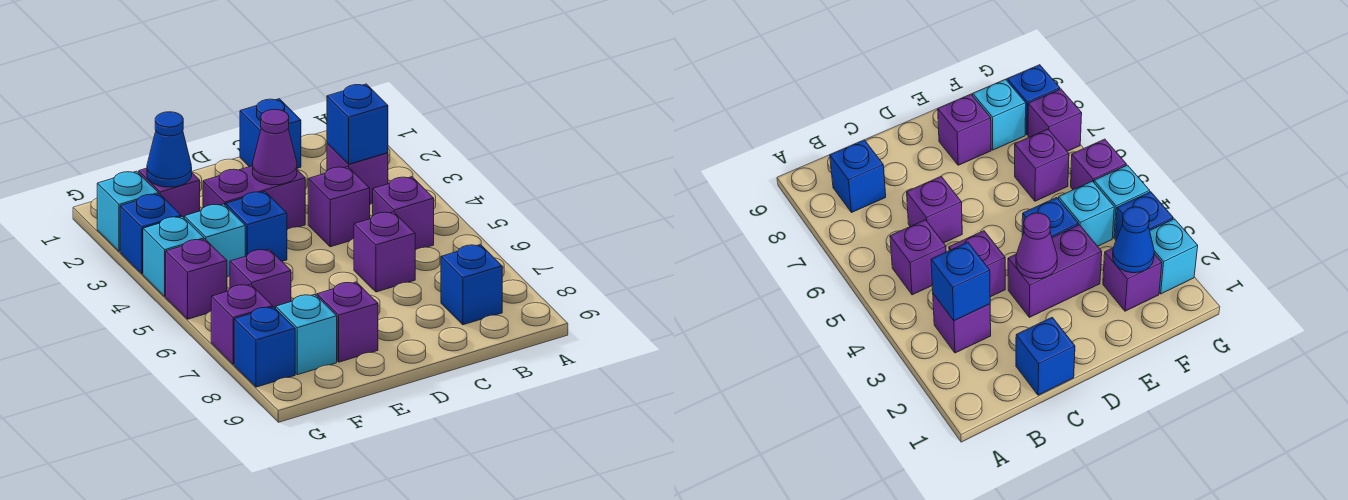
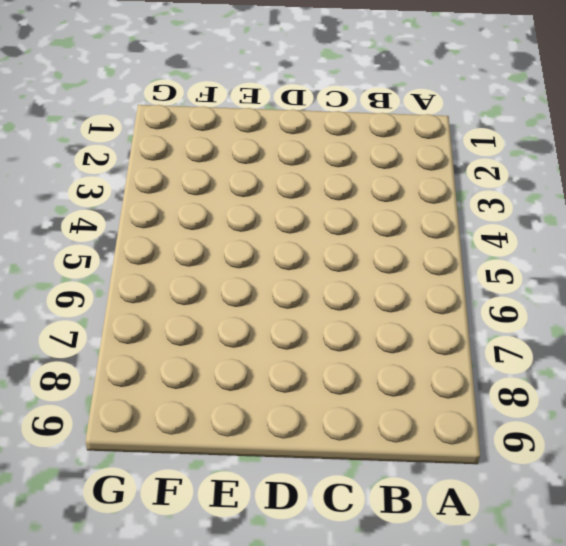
none -> purple brick B3 level 1
none -> purple brick B5 level 1
none -> blue brick B8 level 1

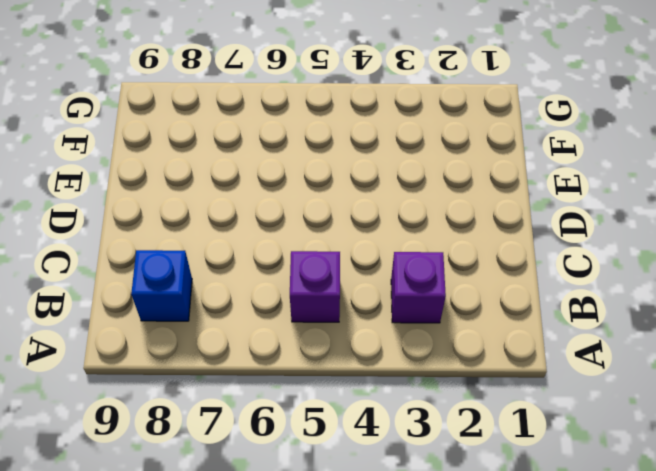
none -> blue brick C1 level 1
none -> purple brick C4 level 1
none -> purple brick C6 level 1

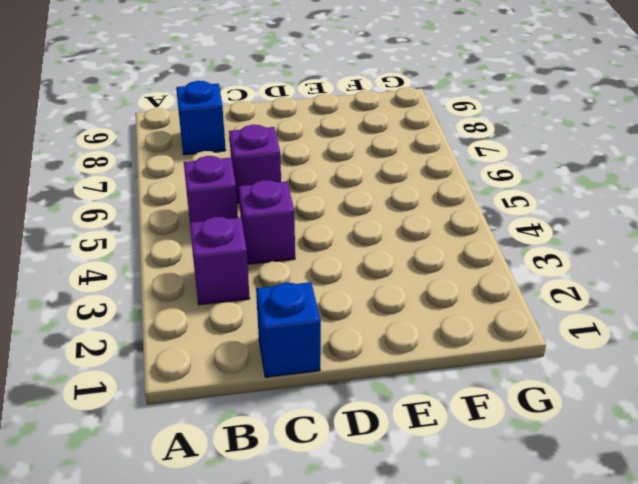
none -> purple brick D3:E3 level 1
none -> blue brick E4 level 1
none -> purple brick E8 level 1

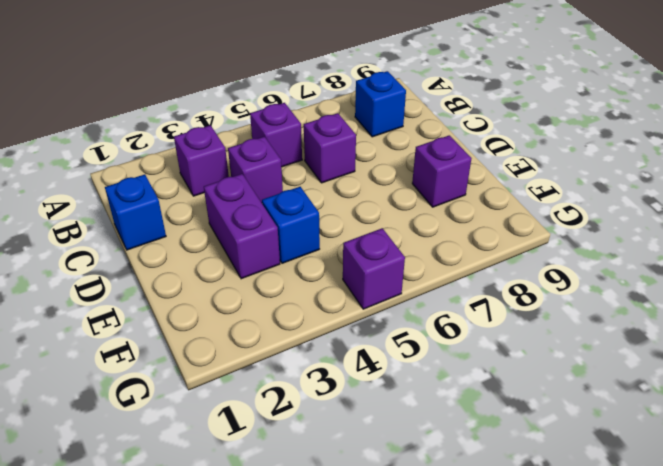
none -> purple brick F2 level 1
none -> cyan brick F4 level 1
none -> purple brick F6 level 1

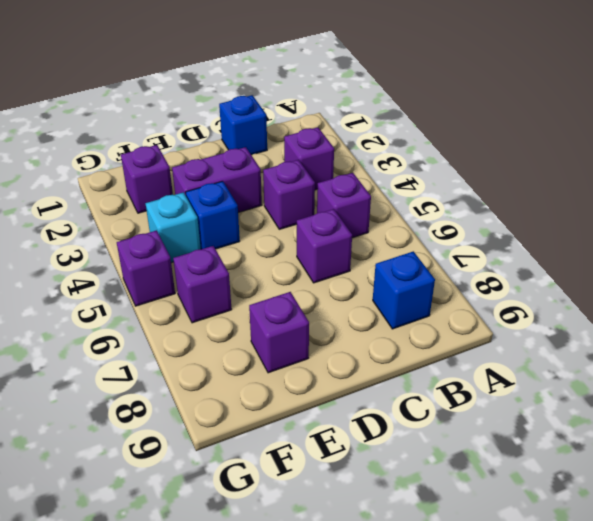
none -> cyan brick F8 level 1
none -> cyan brick G2 level 1
none -> blue brick G3 level 1

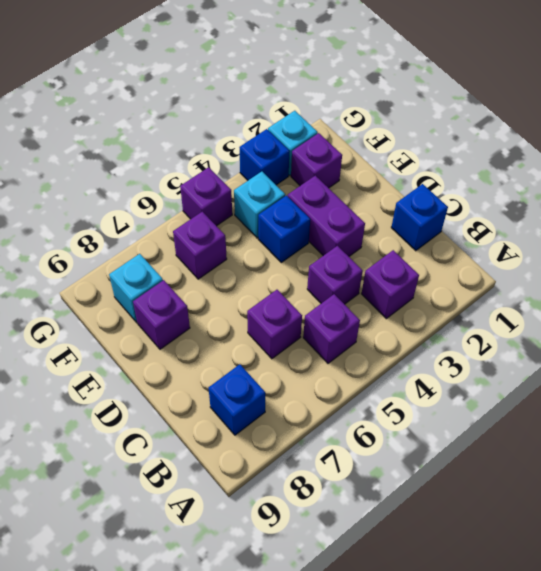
none -> cyan brick G4 level 1
none -> purple brick G7 level 1
none -> blue brick G8 level 1

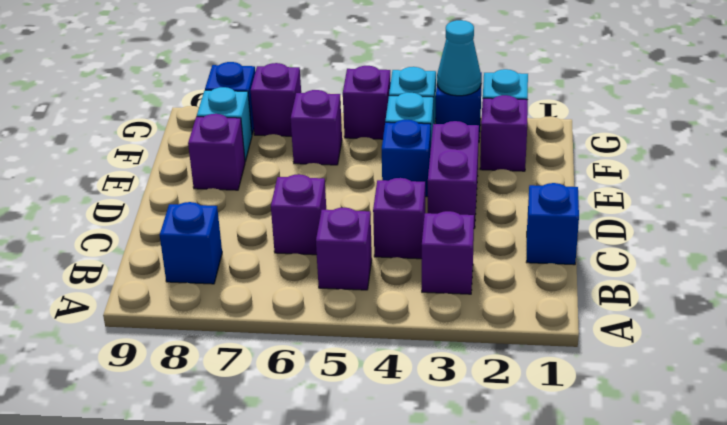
cyan cone G3 level 2 -> none
none -> blue brick B3 level 2
none -> purple cone D3 level 2
none -> blue cone F2 level 2

